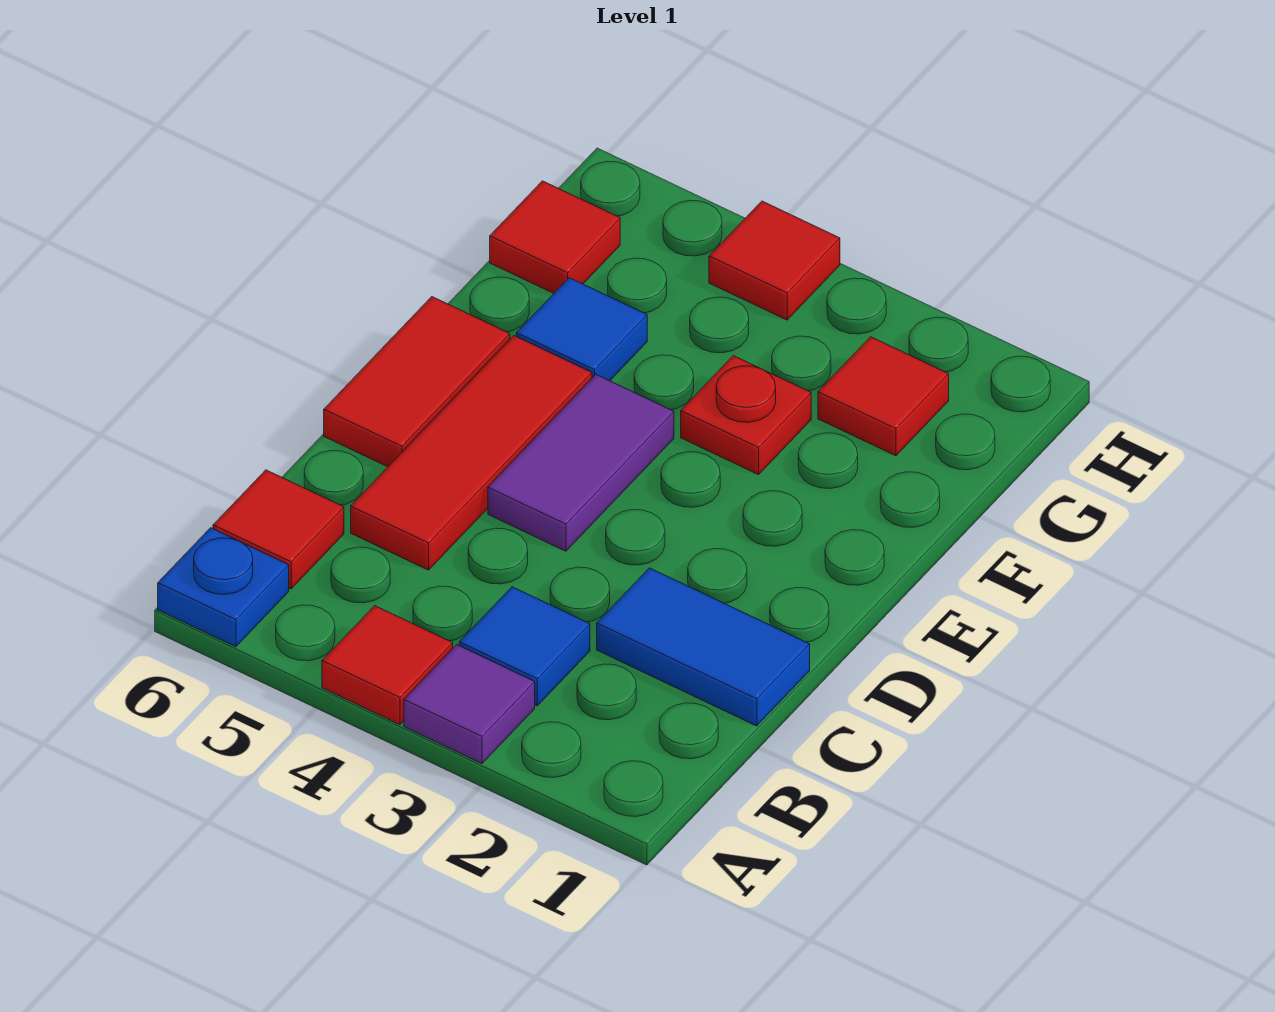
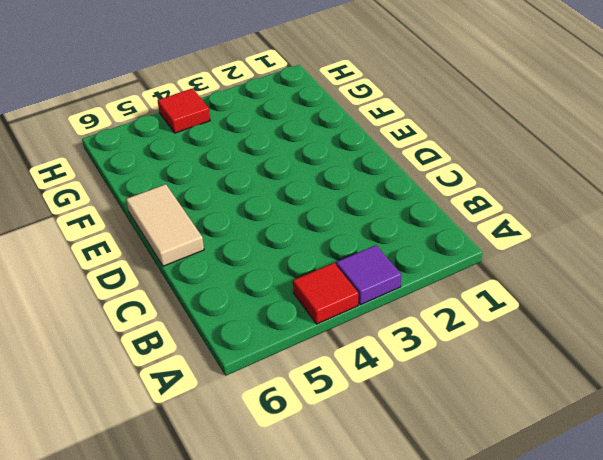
tan tile D6:E6 level 1 -> red tile D6:E6 level 1
none -> blue plate A6 level 1
none -> blue tile B3 level 1
none -> red tile B6 level 1

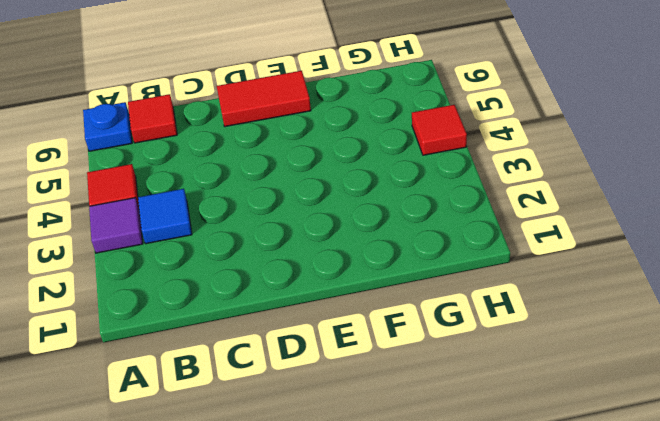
none -> blue tile C1:C2 level 1
none -> red tile C5:E5 level 1
none -> purple tile D4:E4 level 1

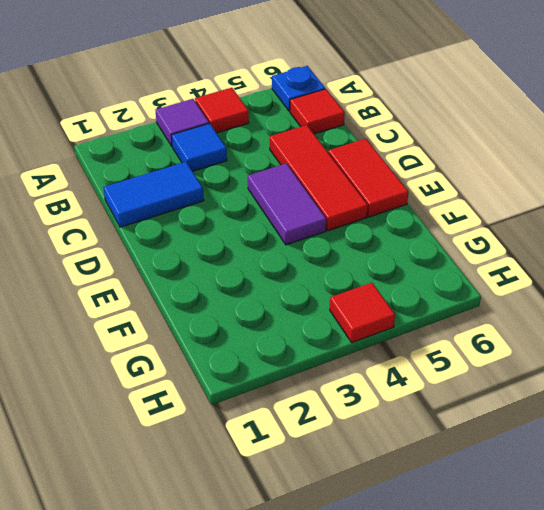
none -> red plate F3 level 1
none -> blue tile F5 level 1
none -> red tile G2 level 1

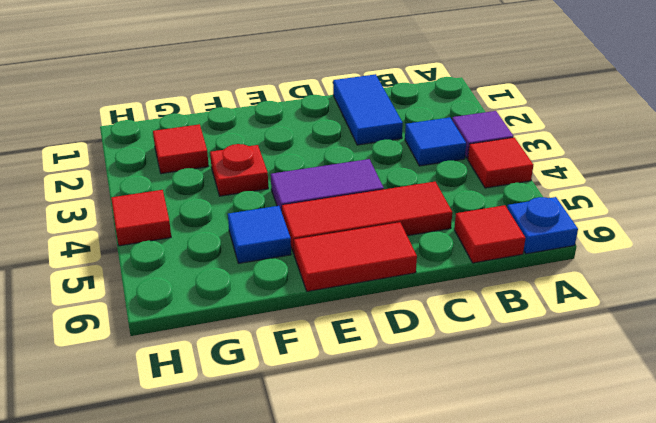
none -> red tile G6 level 1

